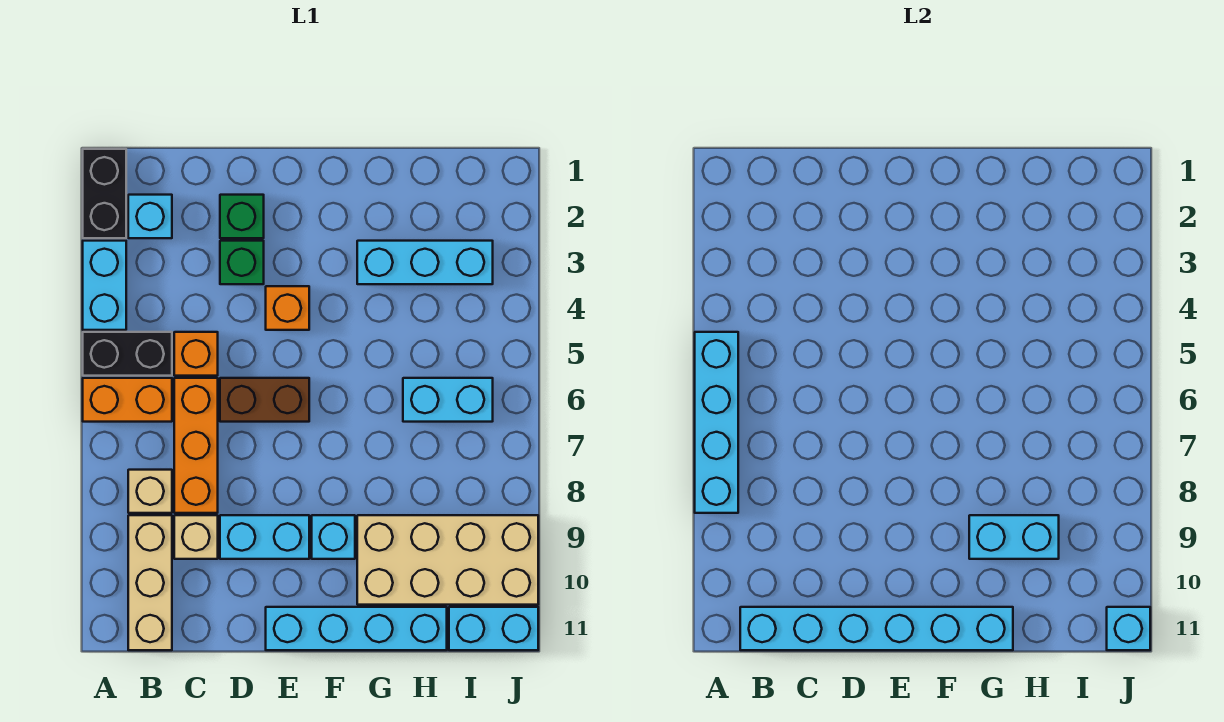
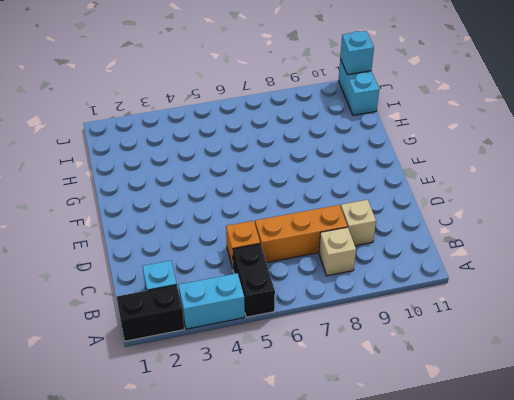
none -> orange brick A6:B6 level 1
none -> tan brick B9:B11 level 1
none -> green brick D2 level 1

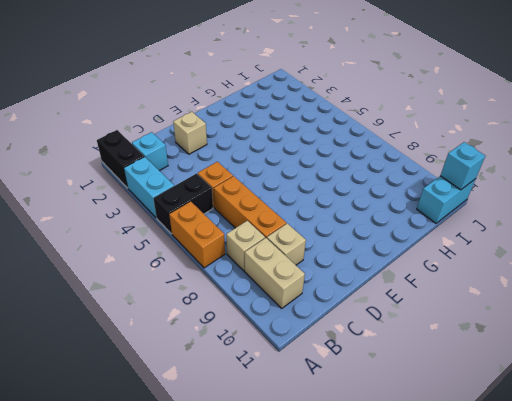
orange brick A6:A7 level 1 -> orange brick A6:B6 level 1
tan brick B9:B10 level 1 -> tan brick B9:B11 level 1
tan brick D2 level 1 -> green brick D2 level 1
none -> green brick D3 level 1
none -> brown brick D6:E6 level 1
none -> cyan brick D9:E9 level 1

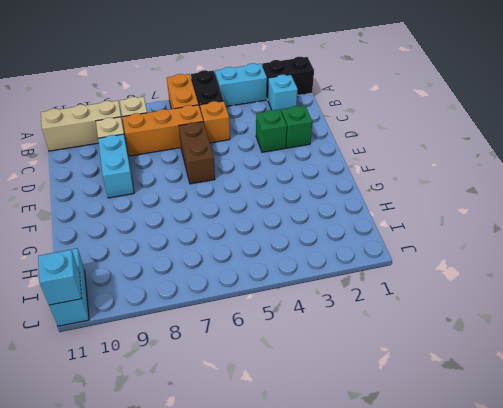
none -> orange brick E4 level 1
none -> cyan brick E11:H11 level 1
none -> cyan brick F9 level 1

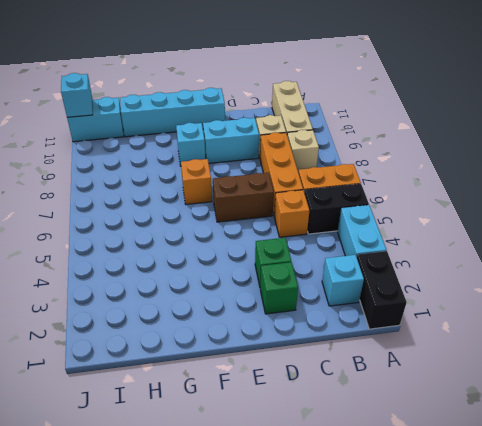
orange brick F7 level 1 -> orange brick E4 level 1
none -> cyan brick G3:I3 level 1
none -> tan brick G9:J10 level 1
none -> cyan brick H6:I6 level 1

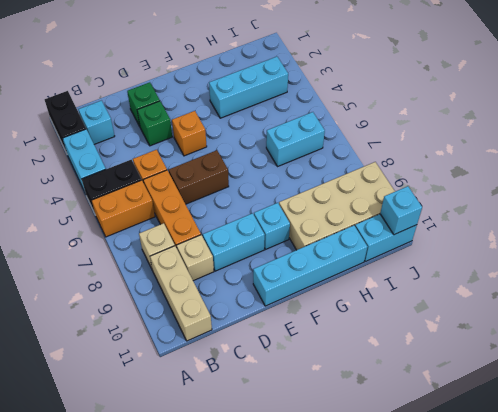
none -> cyan brick A5:A8 level 2
none -> cyan brick B11:G11 level 2
none -> cyan brick G9:H9 level 2

